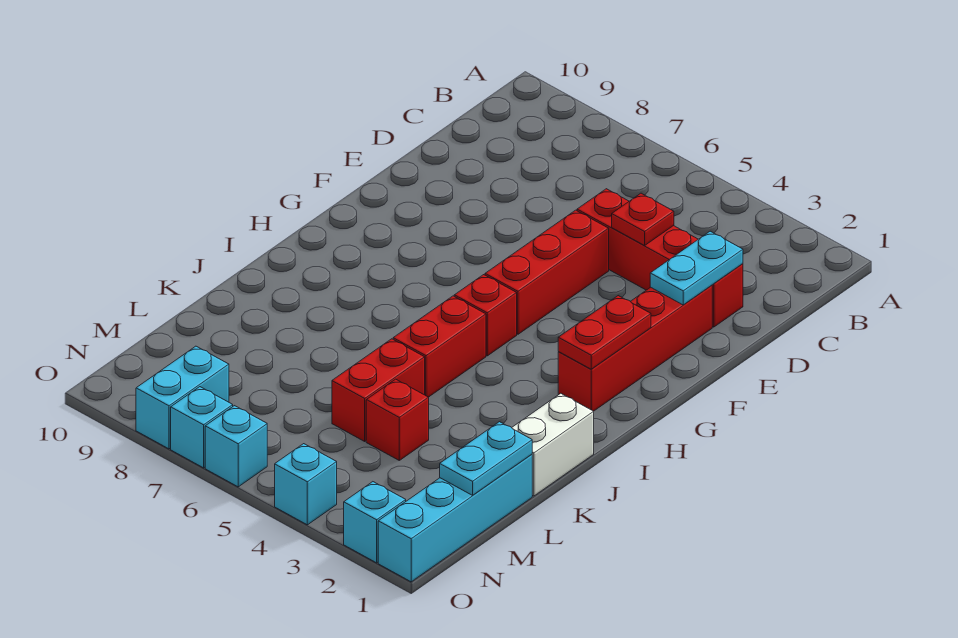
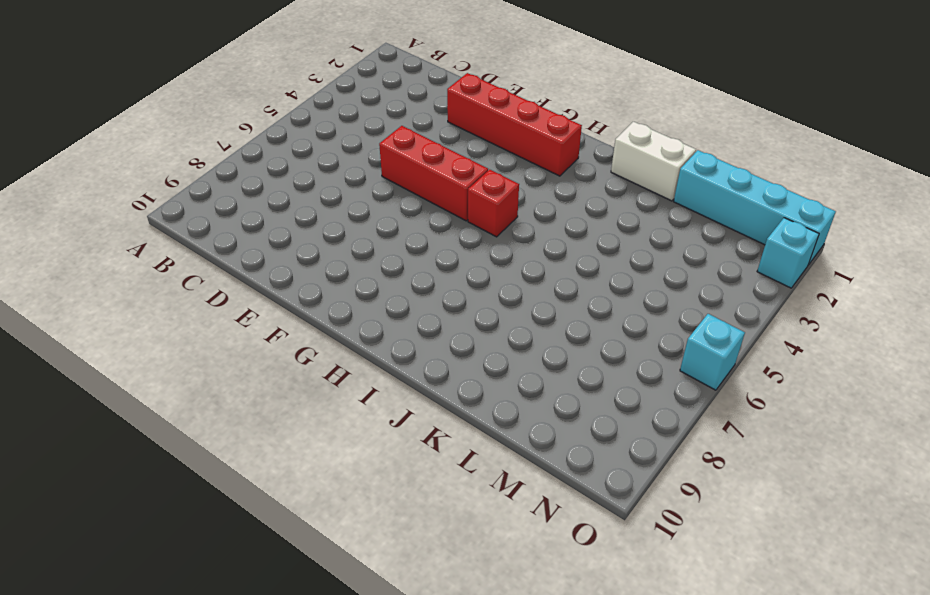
none -> red brick D2:D5 level 1
none -> red brick I5:J5 level 1
none -> red brick K5:L5 level 1

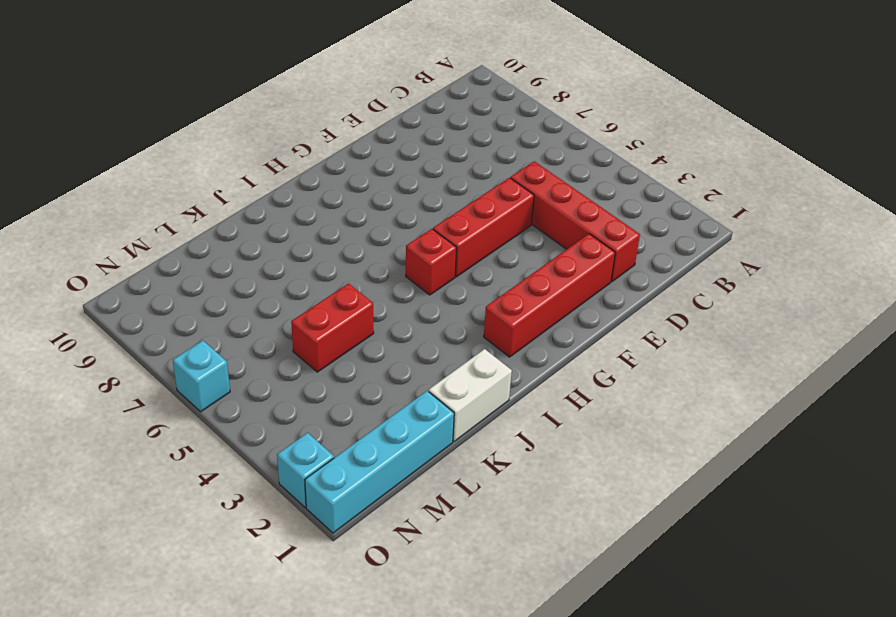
none -> red brick I5:J5 level 1
none -> red brick L4 level 1
none -> cyan brick N8:O8 level 1

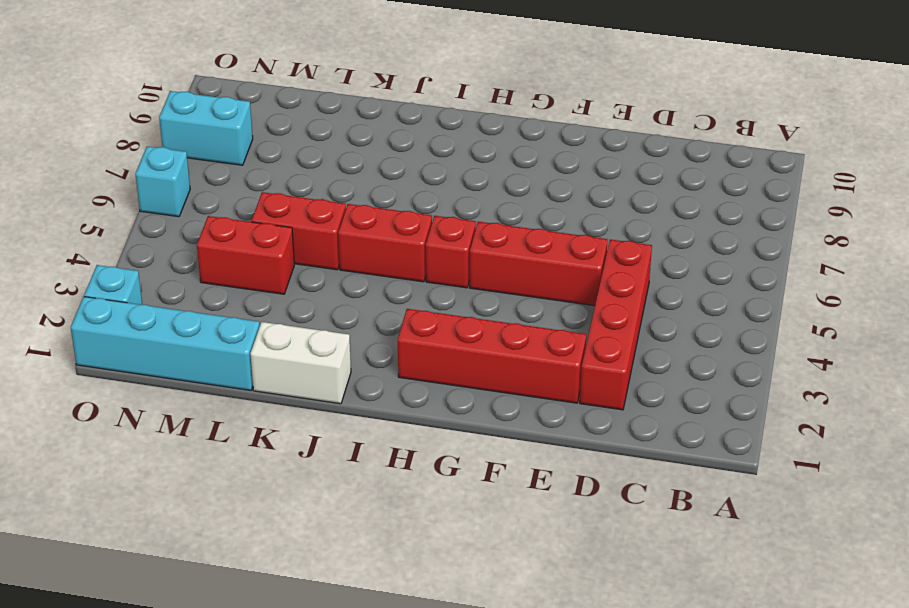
red brick L4:M4 level 1 -> red brick L4 level 1
none -> cyan brick O4 level 1
none -> cyan brick O7 level 1
none -> cyan plate D2:E2 level 2

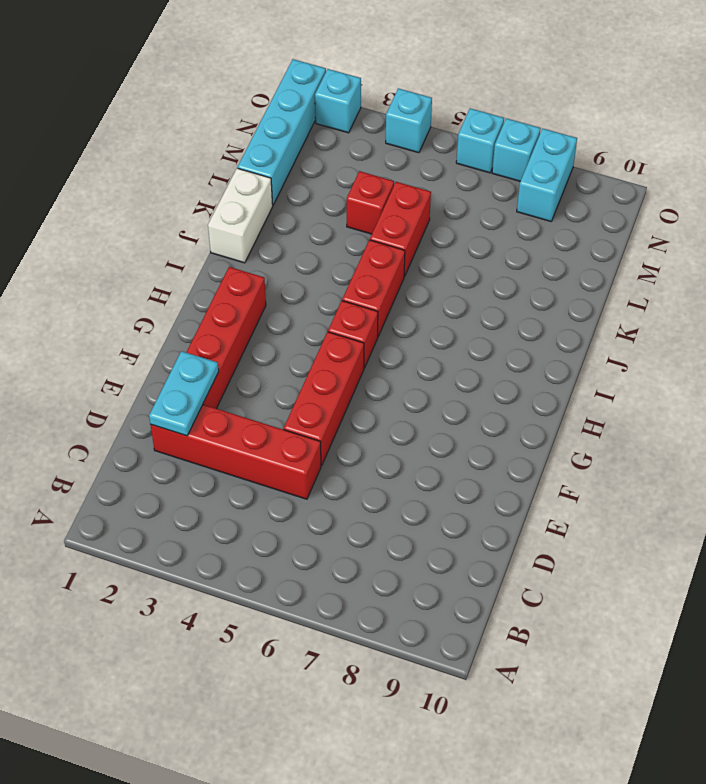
none -> red plate D4 level 2
none -> red plate G2:H2 level 2
none -> cyan plate L1:M1 level 2

